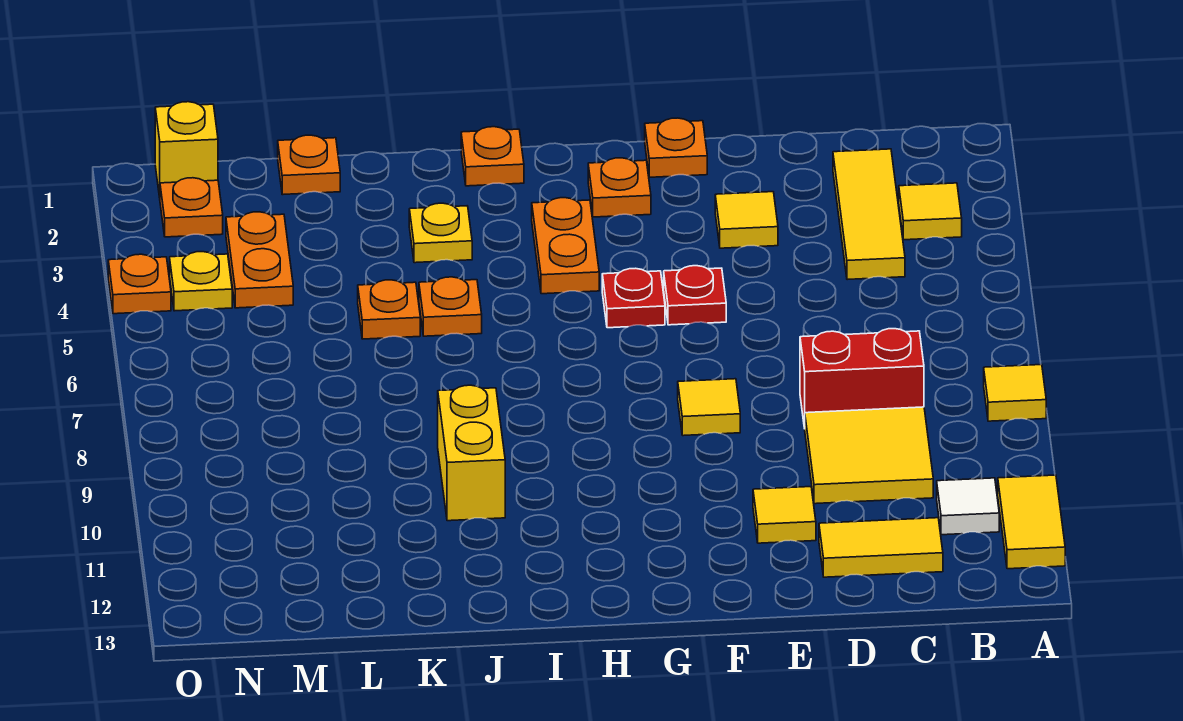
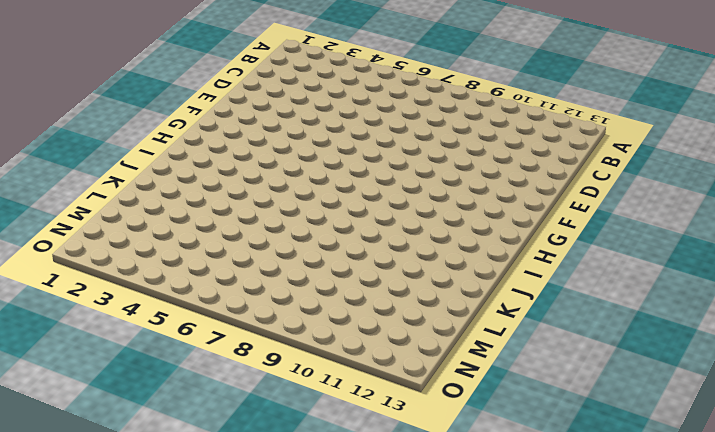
none -> yellow tile A8 level 1
none -> yellow tile A11:A12 level 1
none -> yellow tile B3 level 1

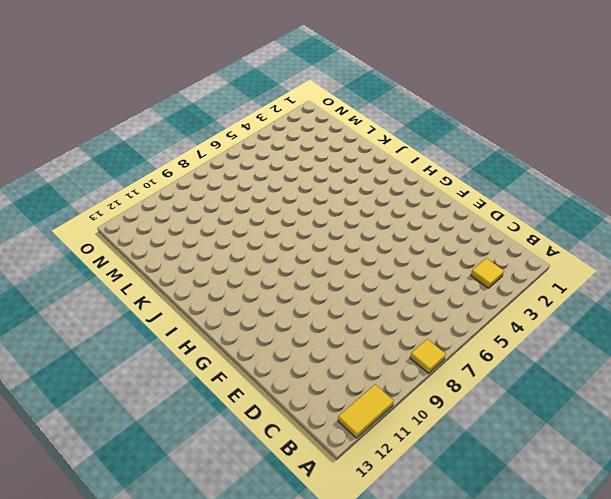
none -> white tile B11 level 1
none -> yellow tile C2:C4 level 1
none -> red brick C8:D8 level 1

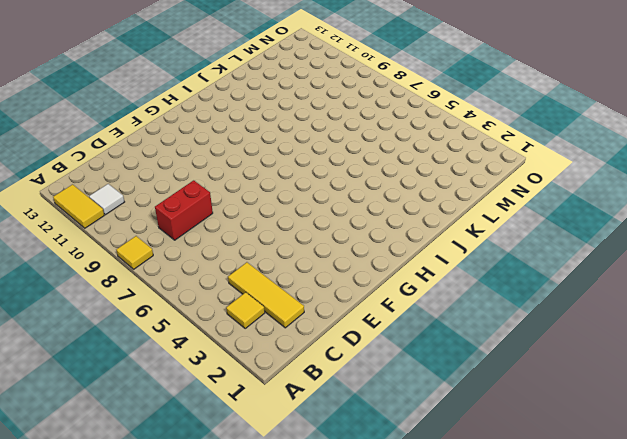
none -> yellow tile C9:D10 level 1
none -> yellow tile C12:D12 level 1
none -> yellow tile E3 level 1

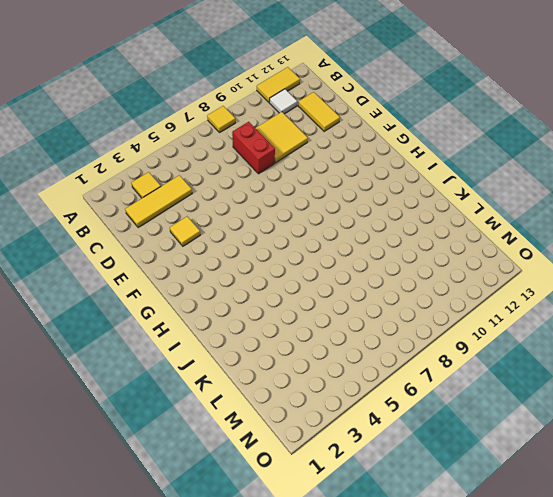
none -> yellow tile E11 level 1
none -> orange plate F1 level 1
none -> red plate F5 level 1

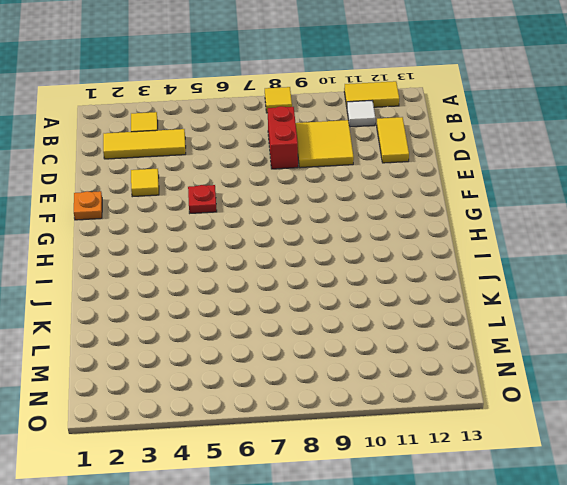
none -> yellow tile E11 level 1
none -> yellow tile F8 level 1
none -> orange plate G2 level 1

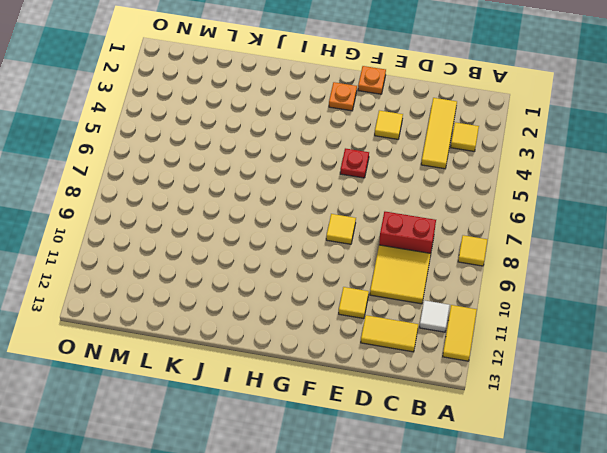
none -> red plate G5 level 1
none -> orange plate H3:H4 level 1
none -> orange plate I1 level 1

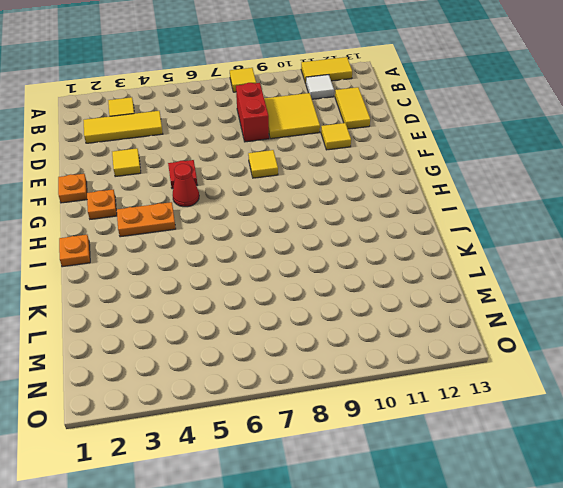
red cone G5 level 1 -> red plate G5 level 1
none -> yellow plate J3 level 1
none -> orange plate J5 level 1
none -> yellow brick J9:J10 level 1

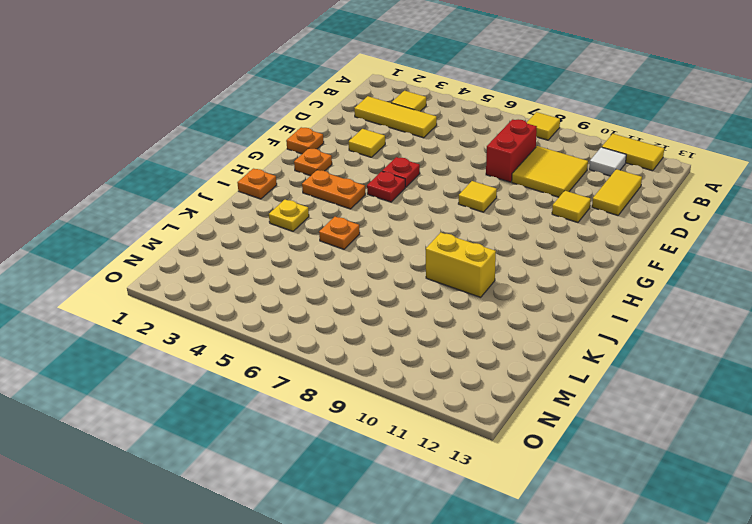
none -> orange plate K5 level 1
none -> orange plate L1 level 1
none -> orange plate M3:M4 level 1

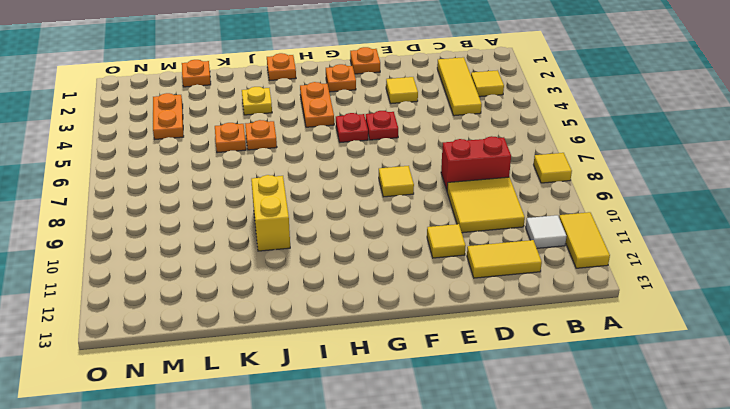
none -> yellow brick N1 level 1
none -> orange plate N2 level 1
none -> yellow plate N4 level 1

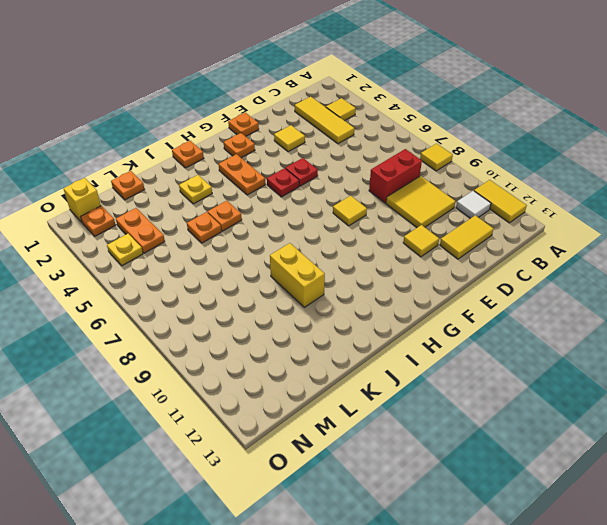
none -> orange plate O4 level 1

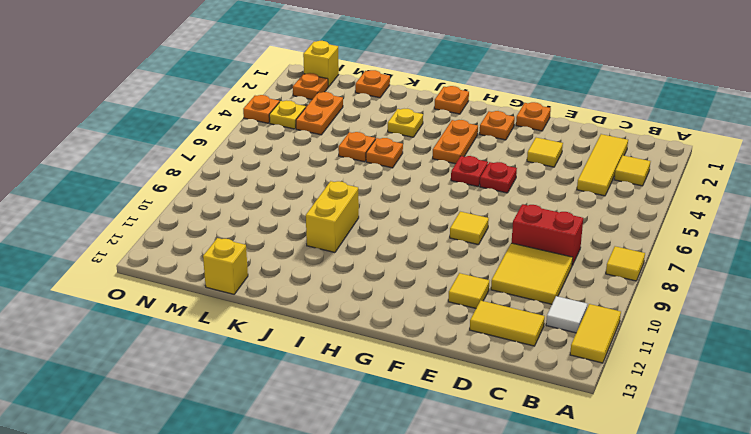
yellow brick L13 level 1 -> none

